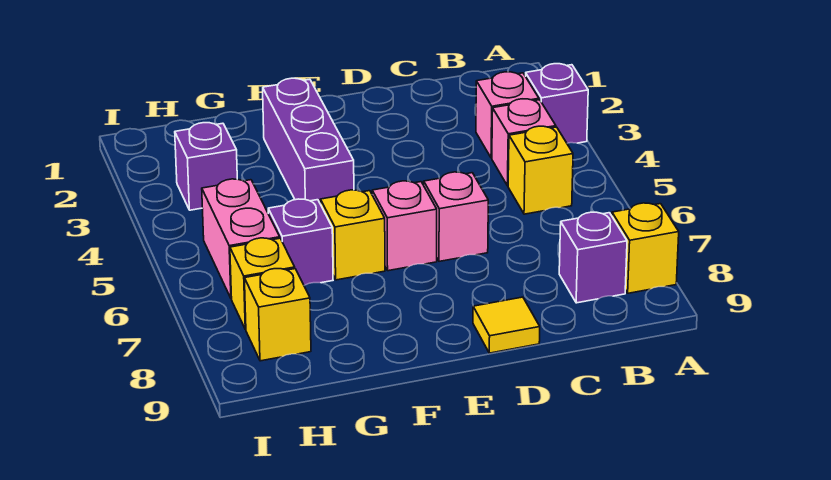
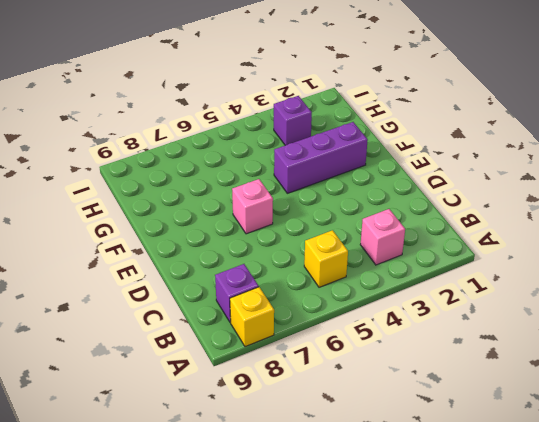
none -> purple brick A3 level 1
none -> pink brick B4 level 1
none -> pink brick D6 level 1

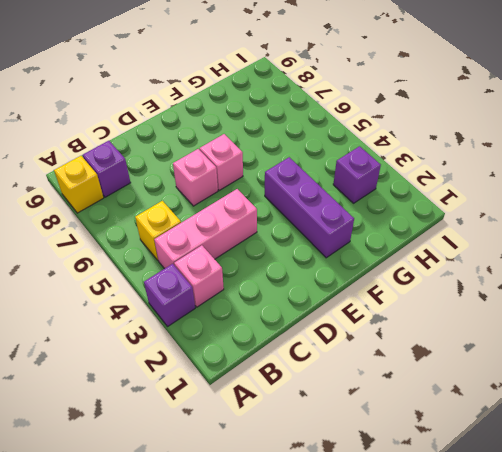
pink brick B4:D4 level 1 -> pink brick B4 level 1
none -> yellow tile D9 level 1
none -> yellow brick F6 level 1
none -> purple brick G6 level 1

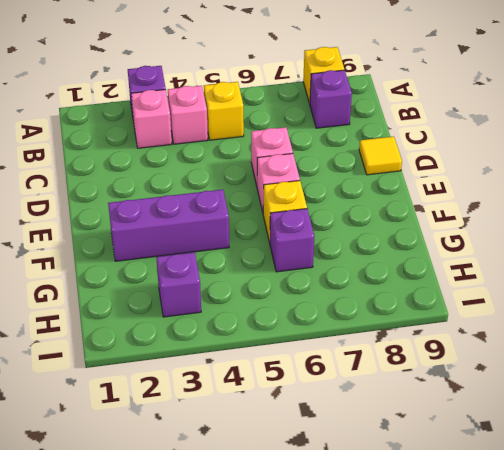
none -> pink brick H5:H6 level 1
none -> yellow brick H7 level 1
none -> yellow brick H8 level 1

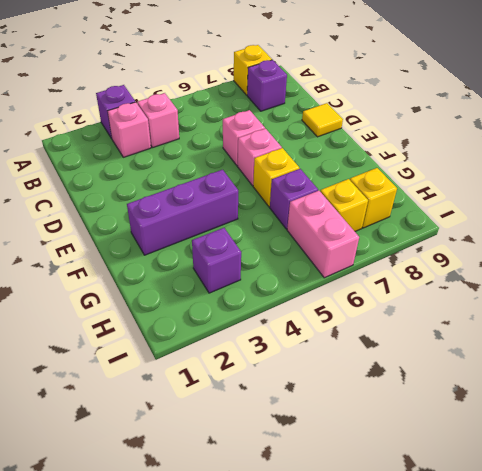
pink brick H6:I6 level 1 -> pink brick H5:H6 level 1
none -> yellow brick B5 level 1

